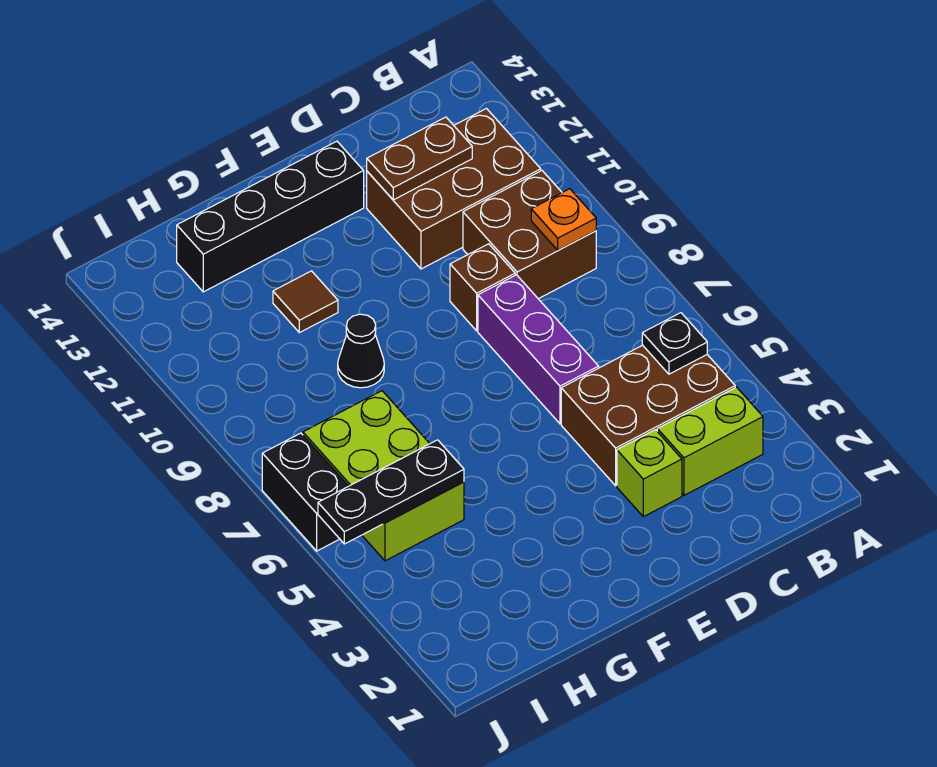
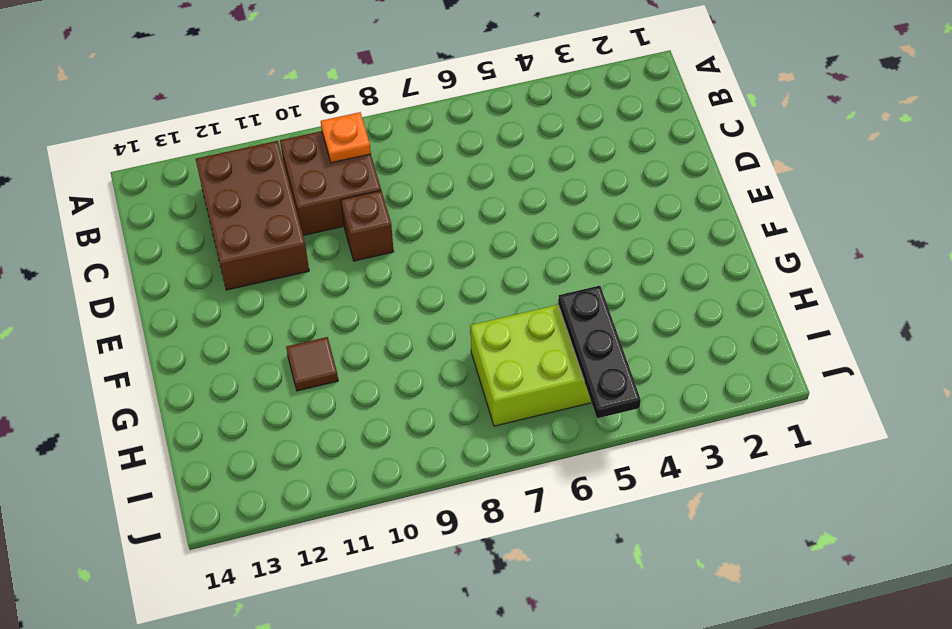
none -> lime brick B3:C3 level 1
none -> brown brick B4:D5 level 1
none -> lime brick D3 level 1

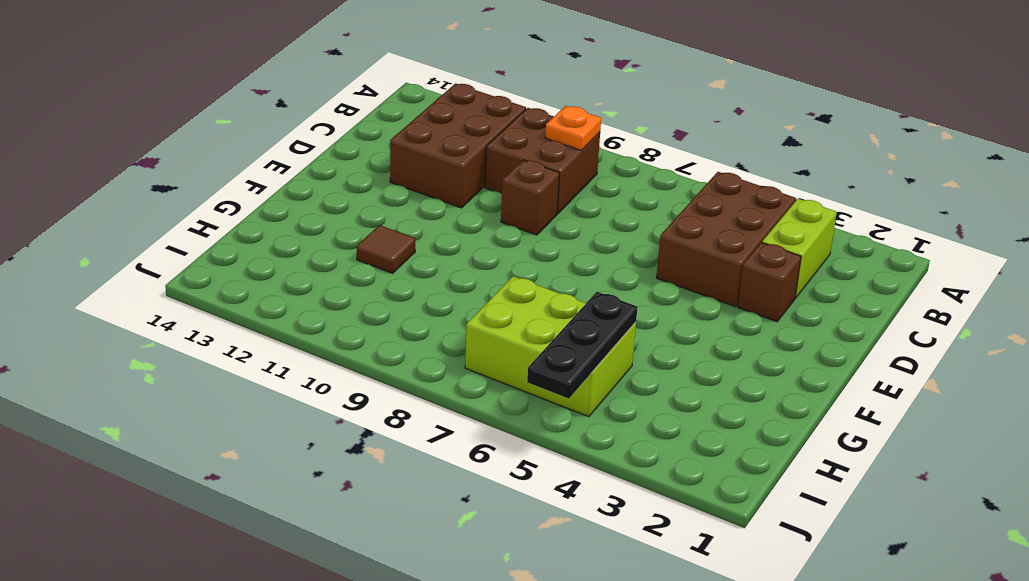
brown brick D3 level 1 -> lime brick D3 level 1
none -> purple brick D6:D8 level 1
none -> black brick E13:H13 level 1
none -> black cone G9 level 1

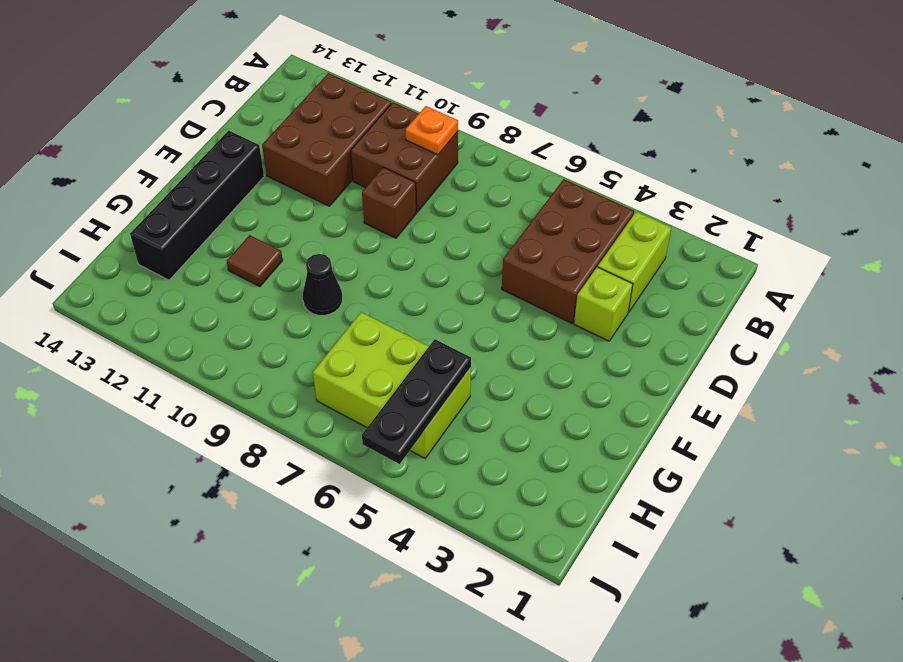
none -> purple brick D6:D8 level 1
none -> black brick J6:J7 level 1
none -> black plate B5 level 2

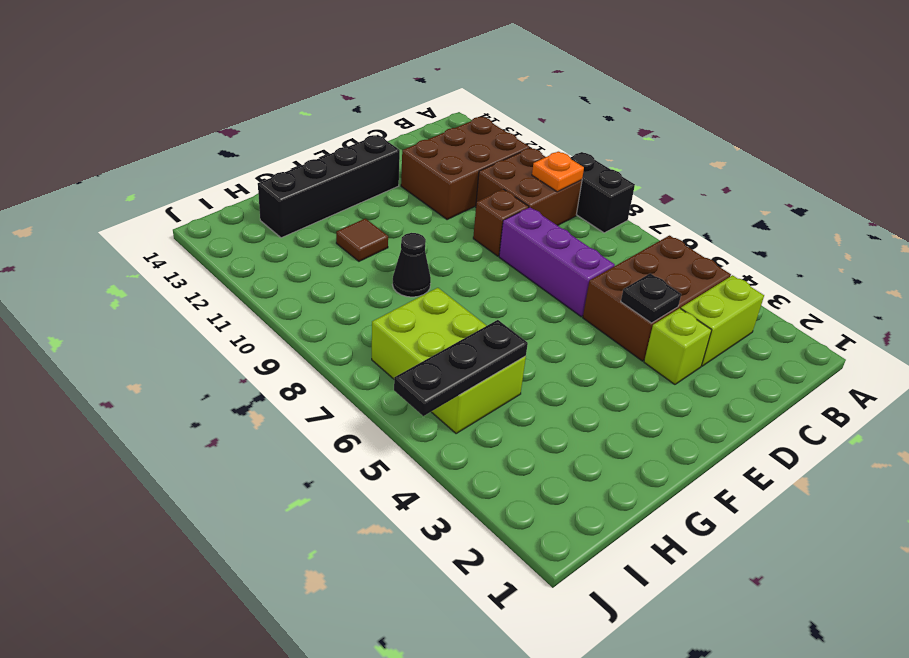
black brick A8:A9 level 1 -> black brick J6:J7 level 1
black plate D4 level 2 -> black plate B5 level 2
none -> brown plate C12:D12 level 2

